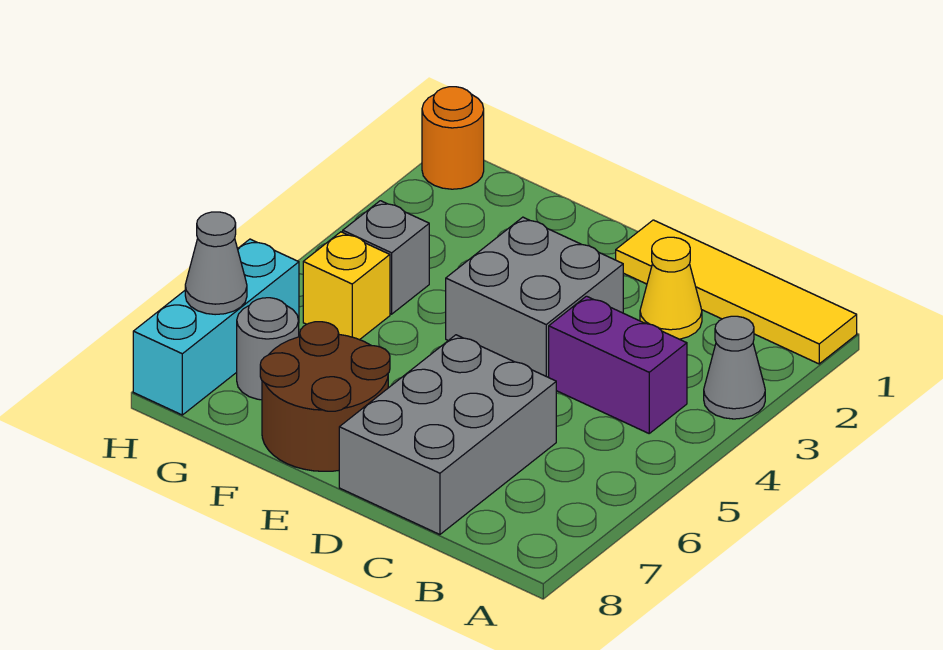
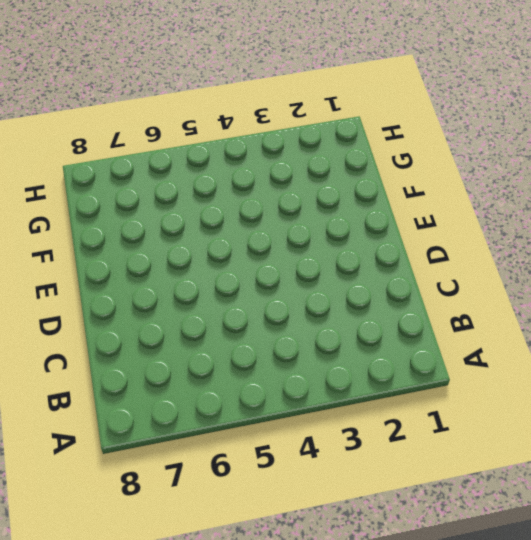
none -> yellow tile A1:D1 level 1
none -> grey cone A3 level 1
none -> purple brick B4:C4 level 1

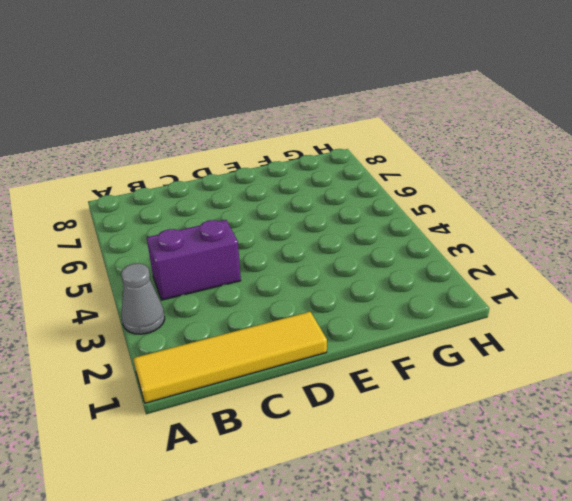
none -> yellow cone C2 level 1
none -> grey brick C6:D8 level 1
none -> grey brick D3:E4 level 1

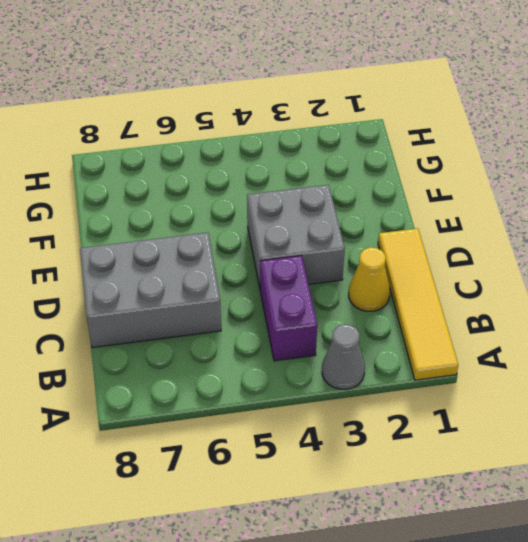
none -> brown round brick E7:F8 level 1
none -> grey brick G4 level 1
none -> yellow brick G5 level 1

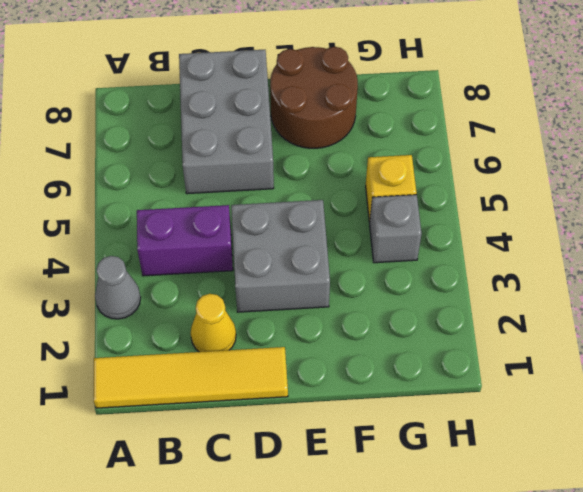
none -> grey round brick G7 level 1
none -> orange round brick H1 level 1
none -> cyan brick H6:H8 level 1

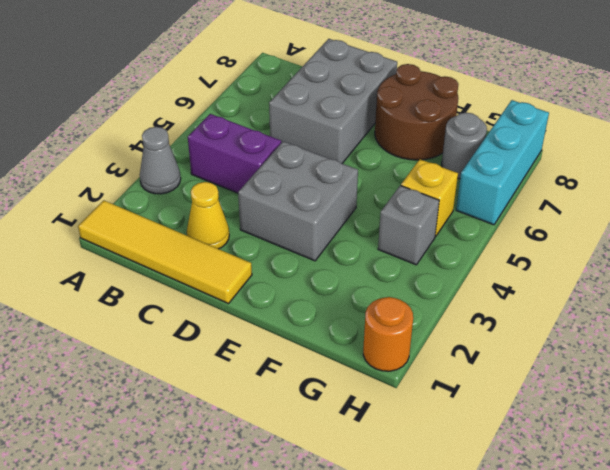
none -> grey cone H7 level 2

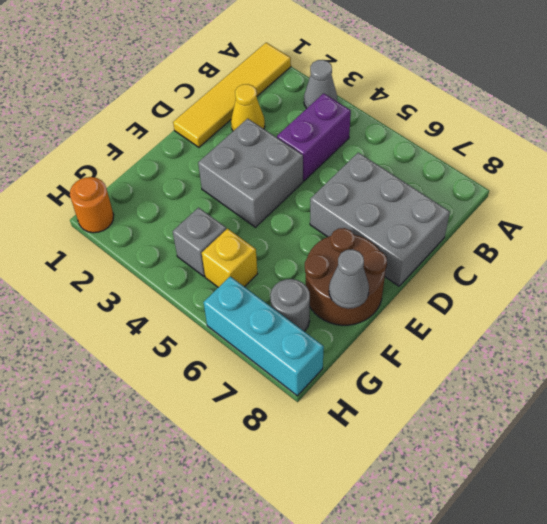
grey cone F8 level 2 -> grey cone H7 level 2

